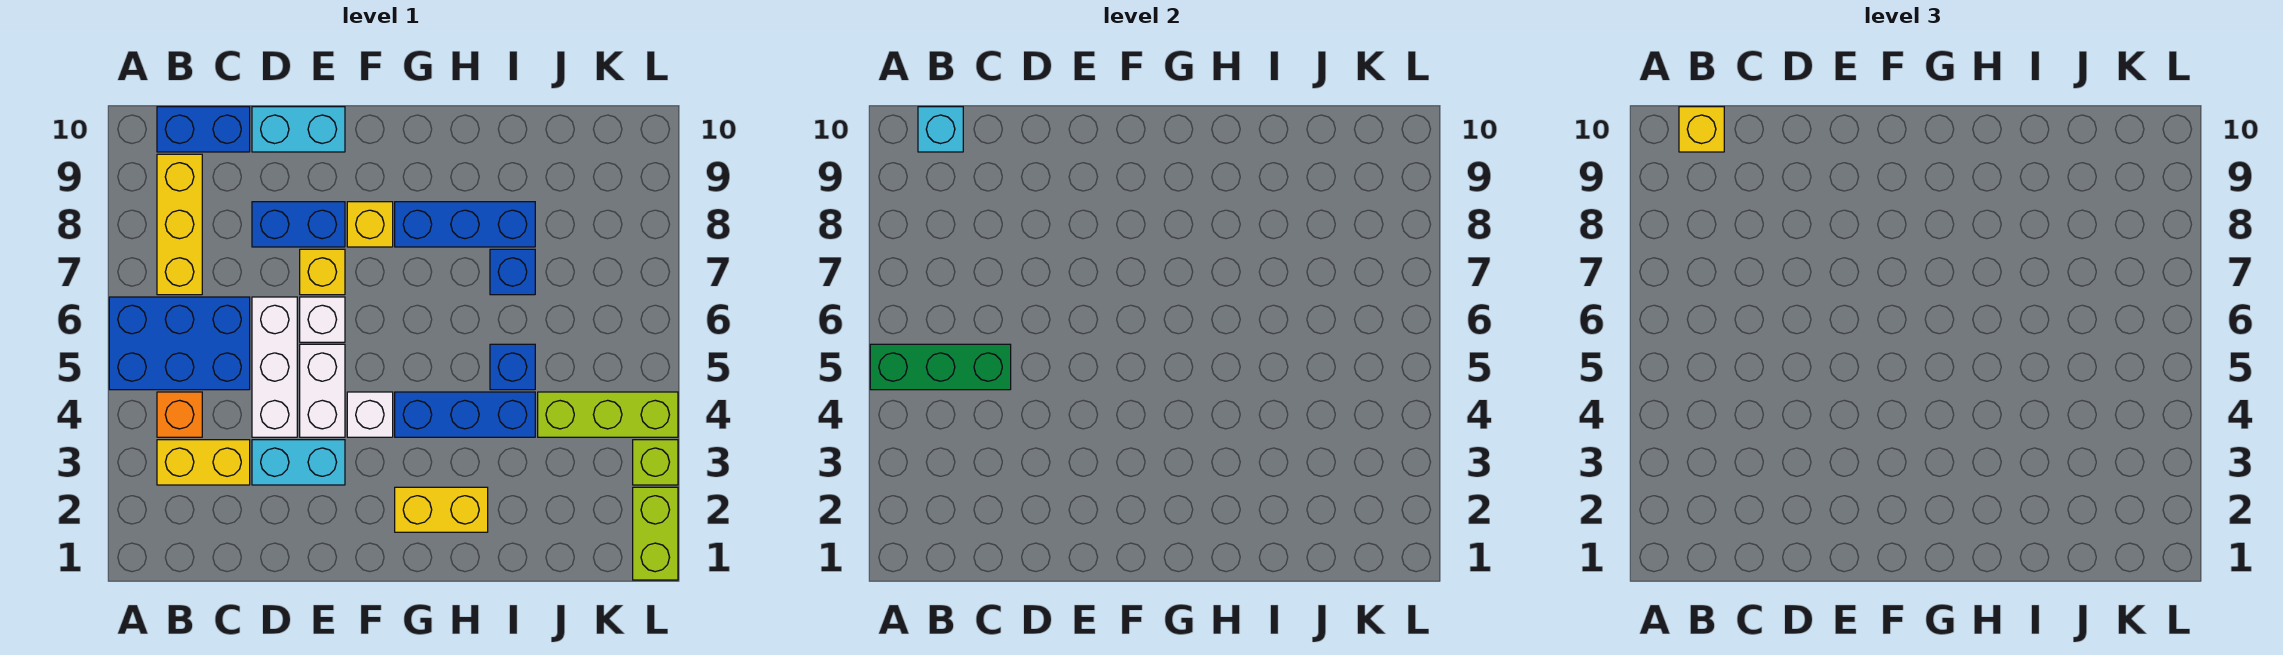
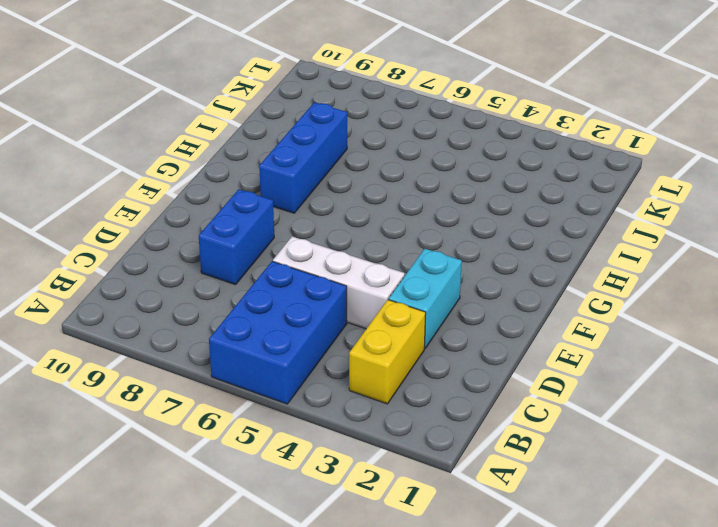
none -> orange brick B4 level 1
none -> yellow brick B7:B9 level 1
none -> blue brick B10:C10 level 1

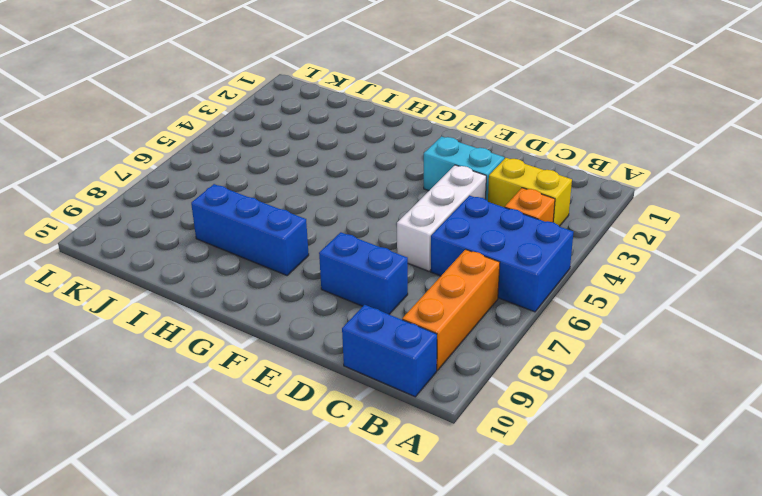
orange brick B7:B9 level 1 -> yellow brick B7:B9 level 1
none -> cyan brick D10:E10 level 1
none -> white brick E4:E5 level 1
none -> white brick E6 level 1

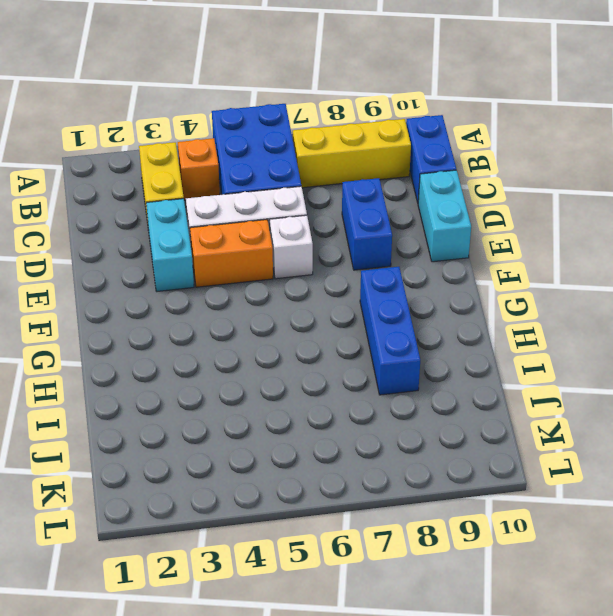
orange brick E4:E5 level 1 -> white brick E4:E5 level 1
none -> yellow brick E7 level 1
none -> white brick F4 level 1
none -> yellow brick F8 level 1

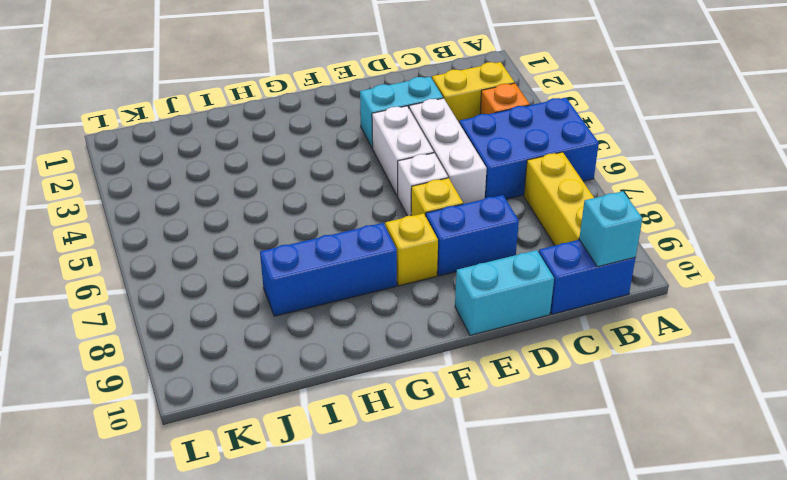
none -> white brick F4 level 1
none -> yellow brick G2:H2 level 1
none -> blue brick G4:I4 level 1

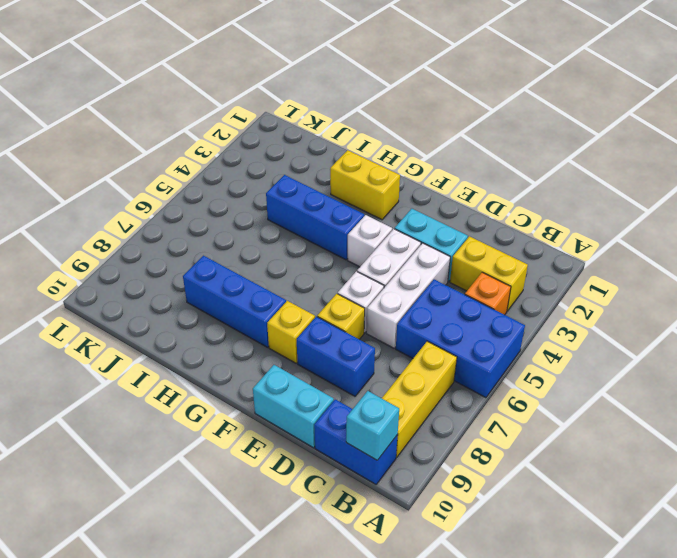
none -> blue brick I5 level 1
none -> blue brick I7 level 1
none -> lime brick J4:L4 level 1

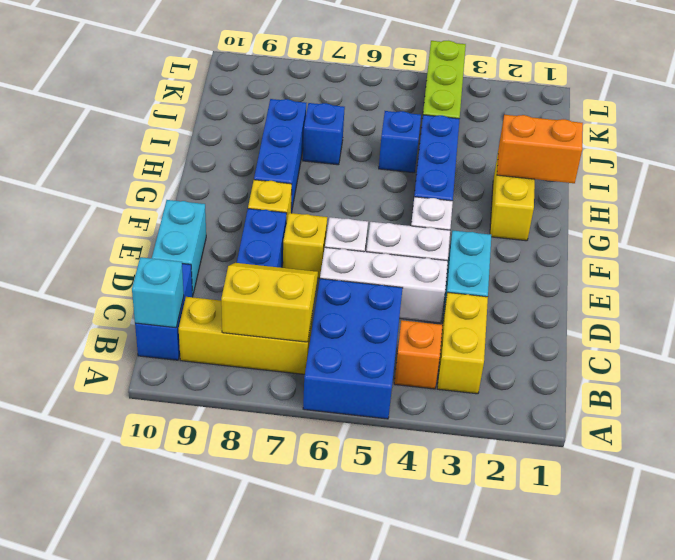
yellow slope B7:C8 level 2 top B -> none
orange brick H1:H2 level 2 -> none
none -> lime brick L1:L2 level 1
none -> lime brick L3 level 1
none -> green brick A5:C5 level 2

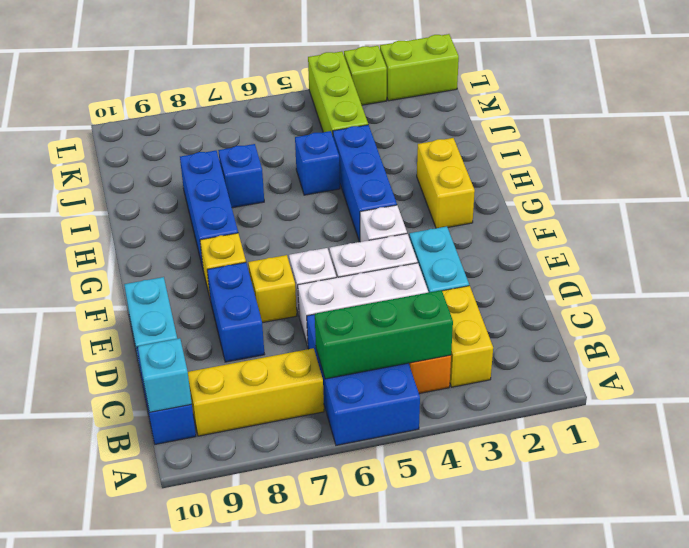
green brick B4:B6 level 2 -> green brick A5:C5 level 2
none -> yellow brick B10 level 3

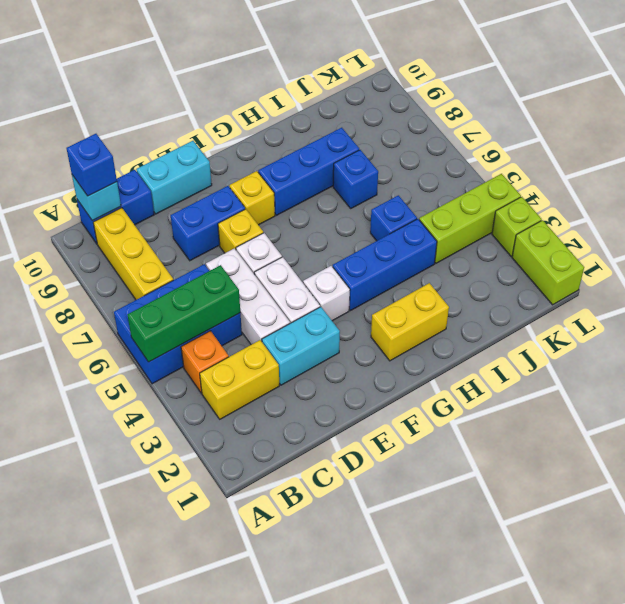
blue brick B10 level 3 -> yellow brick B10 level 3

